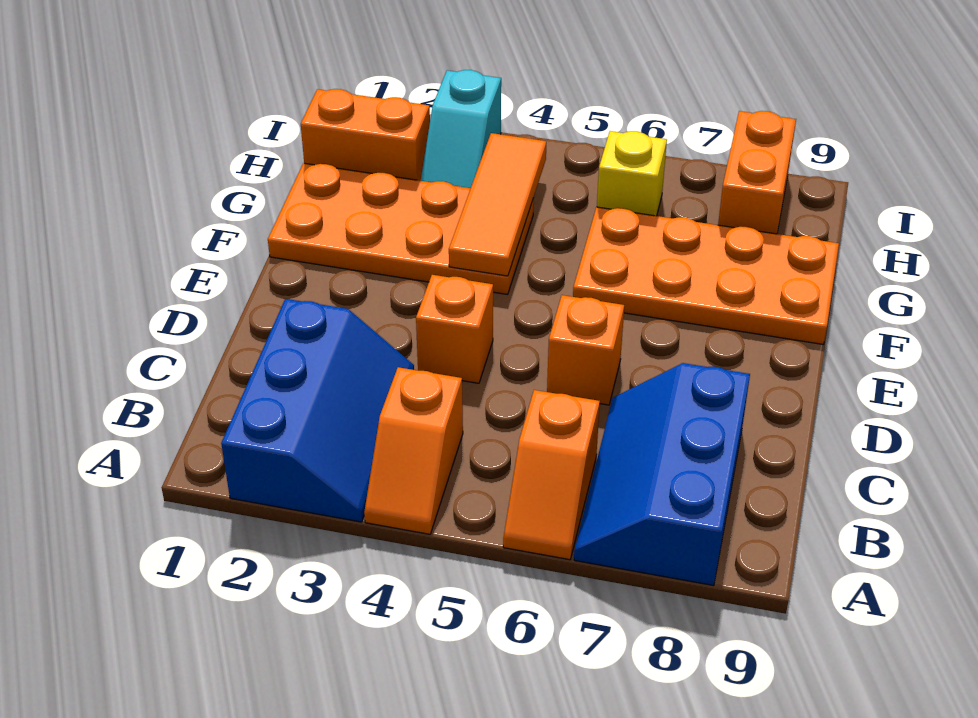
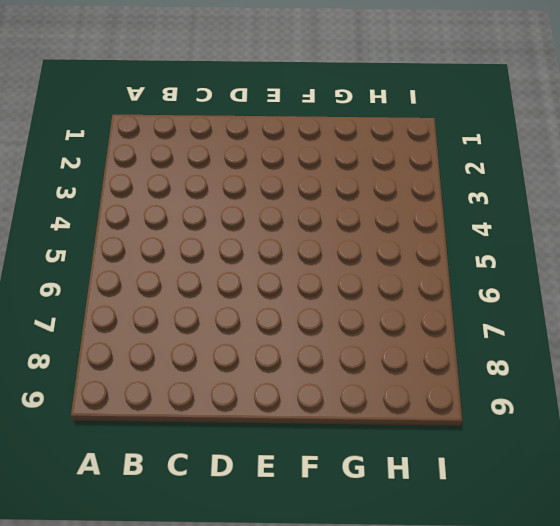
none -> blue slope A2:C3 level 1 top 2
none -> orange slope A4:B4 level 1 top B
none -> orange slope A6:B6 level 1 top B

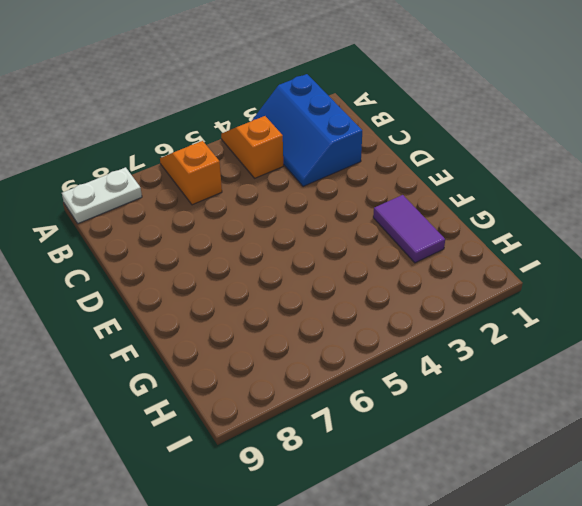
white plate A8:A9 level 1 -> blue slope A7:C8 level 1 top 8
purple tile F2:G2 level 1 -> orange plate F1:G4 level 1
none -> orange brick D4 level 1
none -> orange brick D6 level 1
none -> orange plate F6:G9 level 1

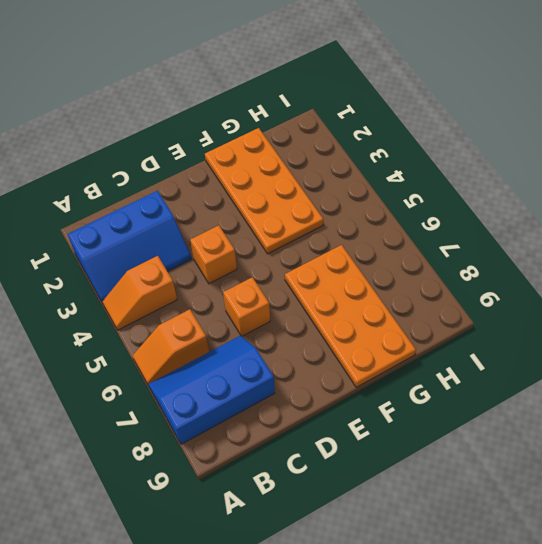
none -> orange brick H1:H2 level 1
none -> cyan slope H3:I3 level 1 top I
none -> yellow brick H6 level 1

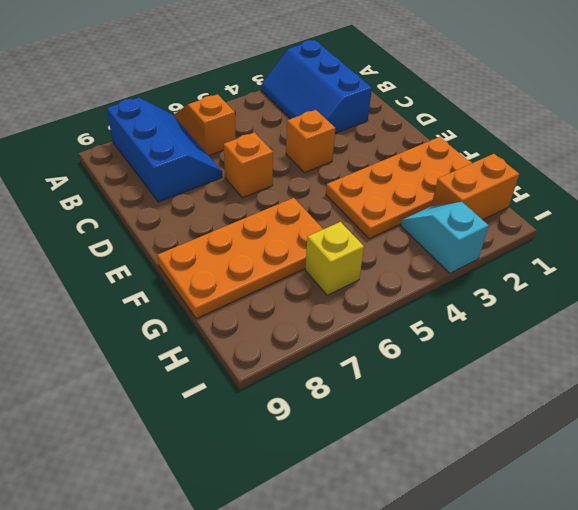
none -> orange slope A4:B4 level 1 top B
none -> orange brick H8:I8 level 1
none -> orange tile F4:H4 level 2

